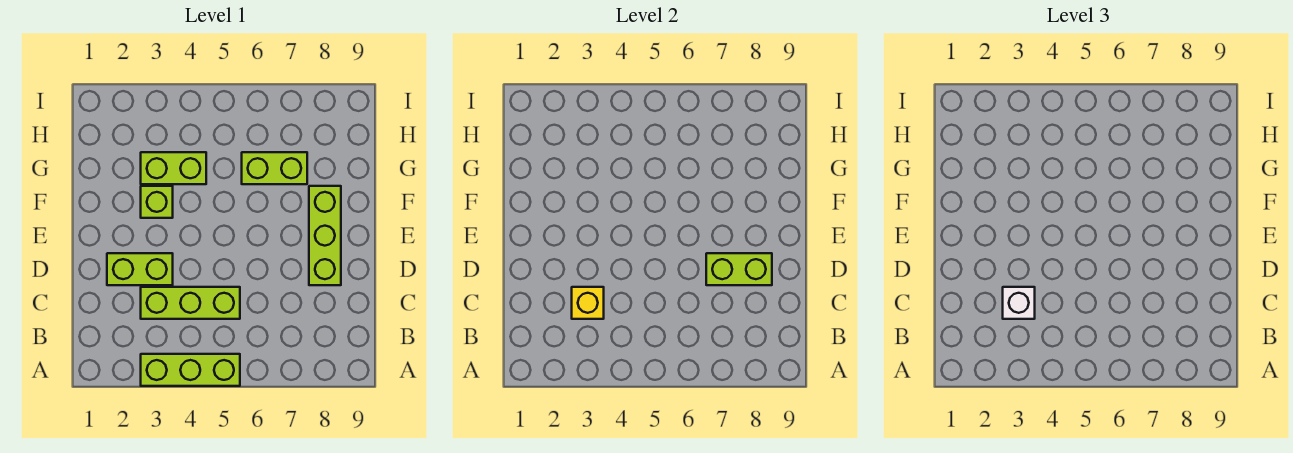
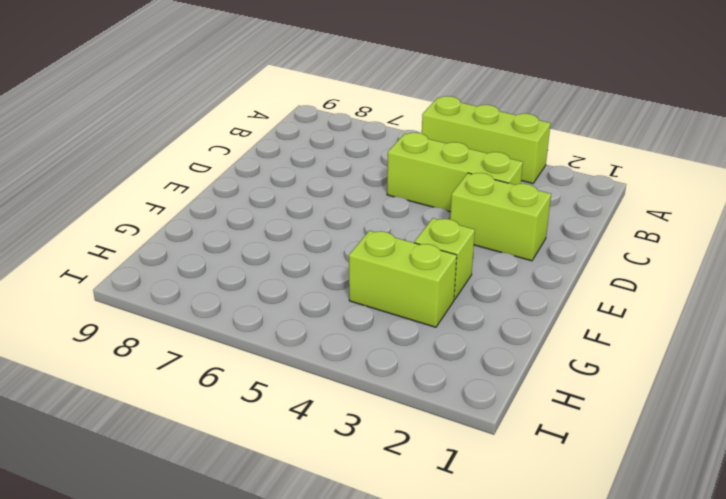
none -> lime brick D8:F8 level 1
none -> lime brick G6:G7 level 1

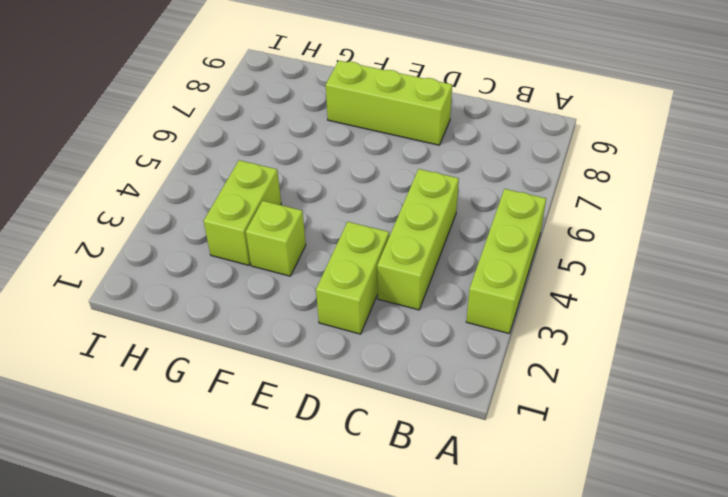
none -> lime brick G6:G7 level 1
none -> yellow brick C3 level 2

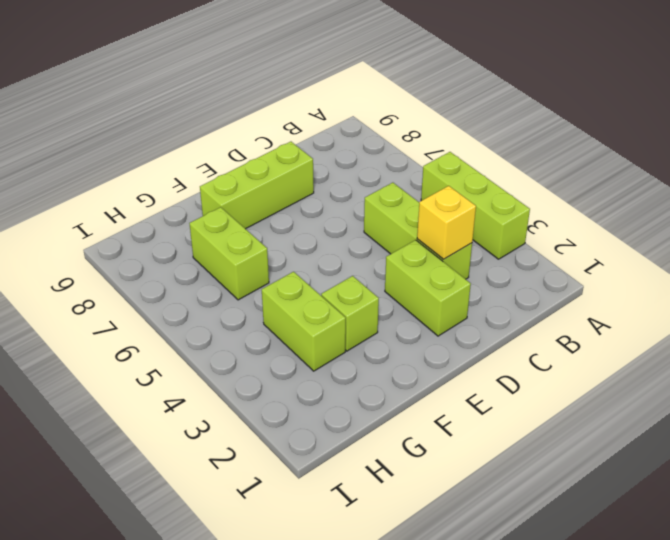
none -> lime brick D7:D8 level 2
none -> white brick C3 level 3

